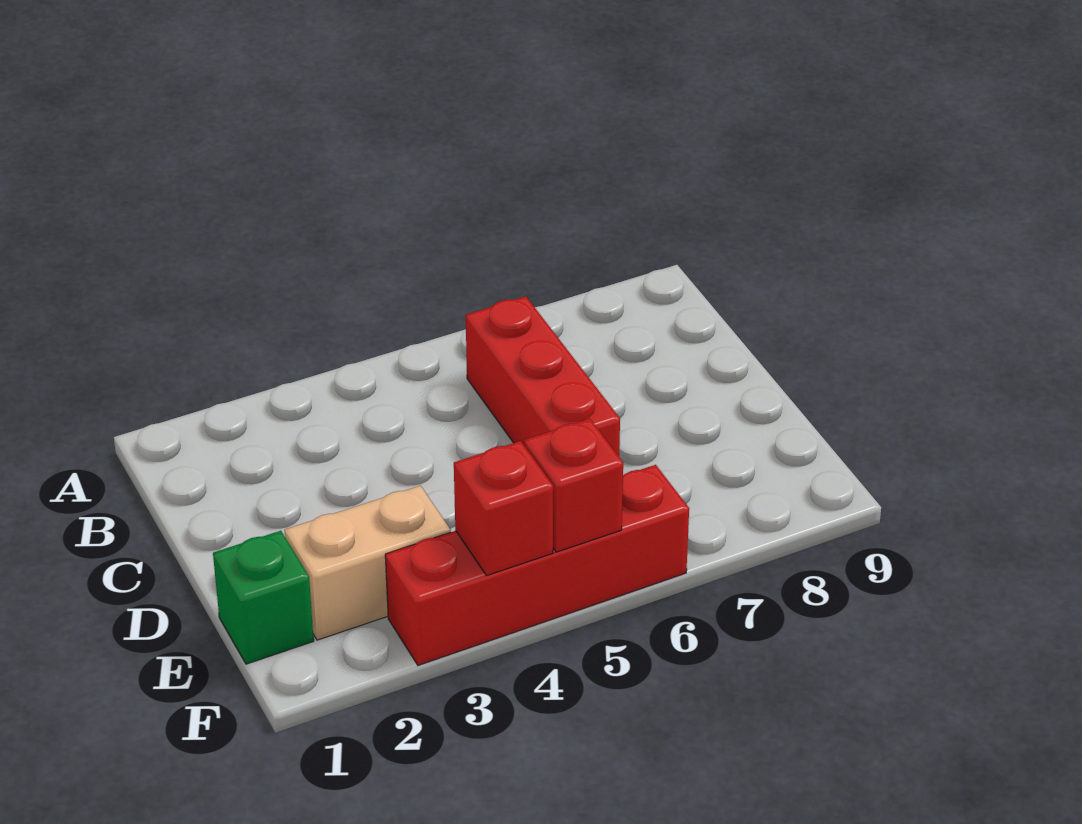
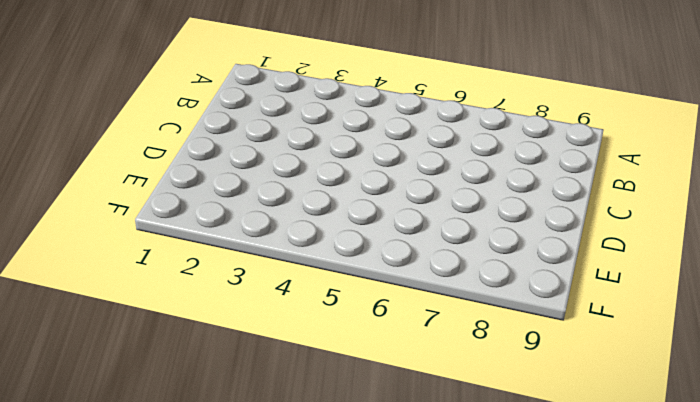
none -> red brick B6:D6 level 1
none -> green brick E1 level 1

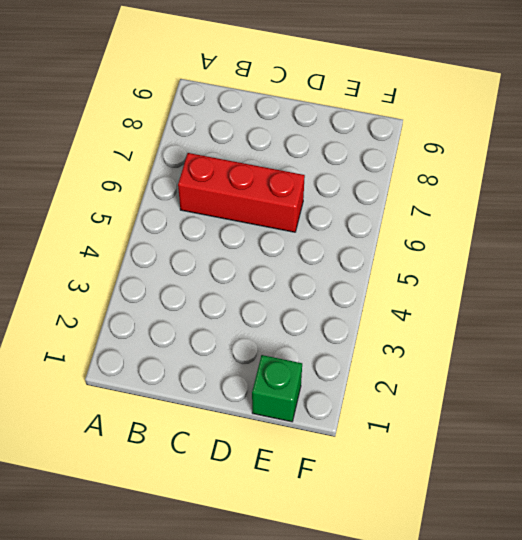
none -> tan brick E2:E3 level 1
none -> red brick F3:F6 level 1

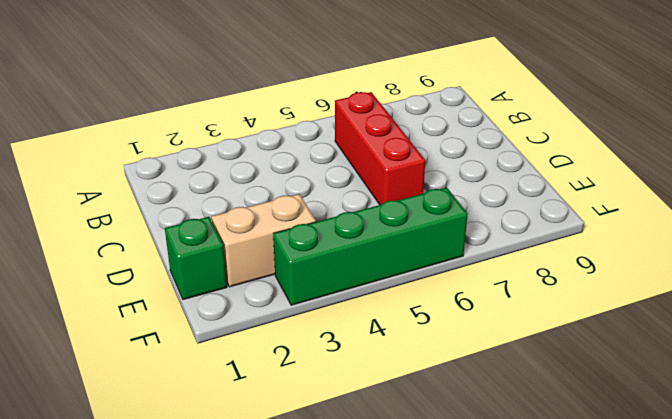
green brick F3:F6 level 1 -> red brick F3:F6 level 1
none -> red brick F4 level 2
none -> red brick F5 level 2

